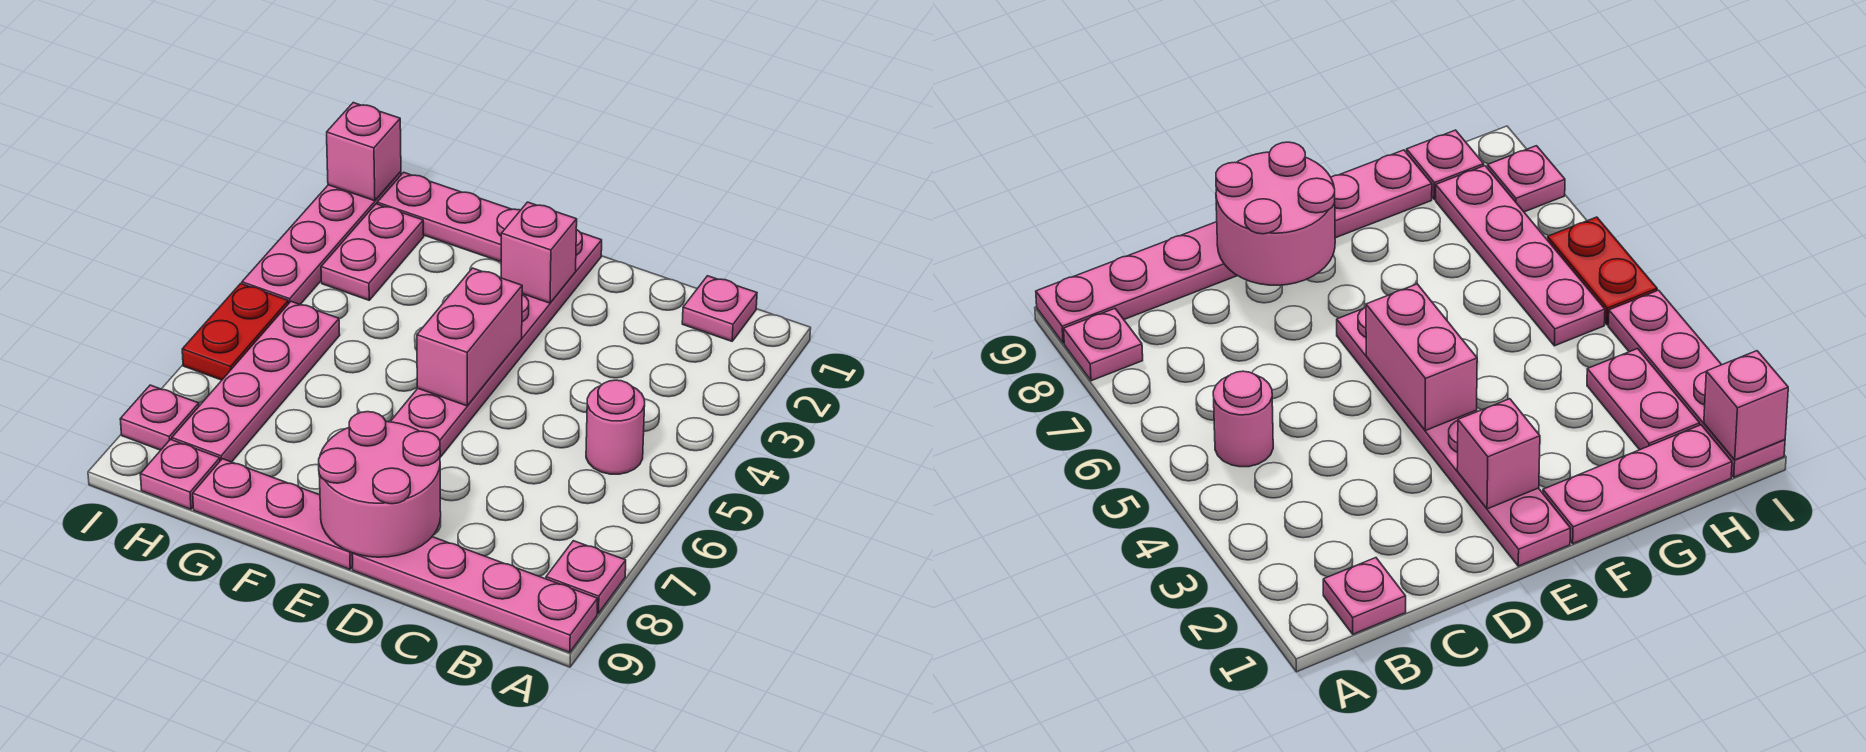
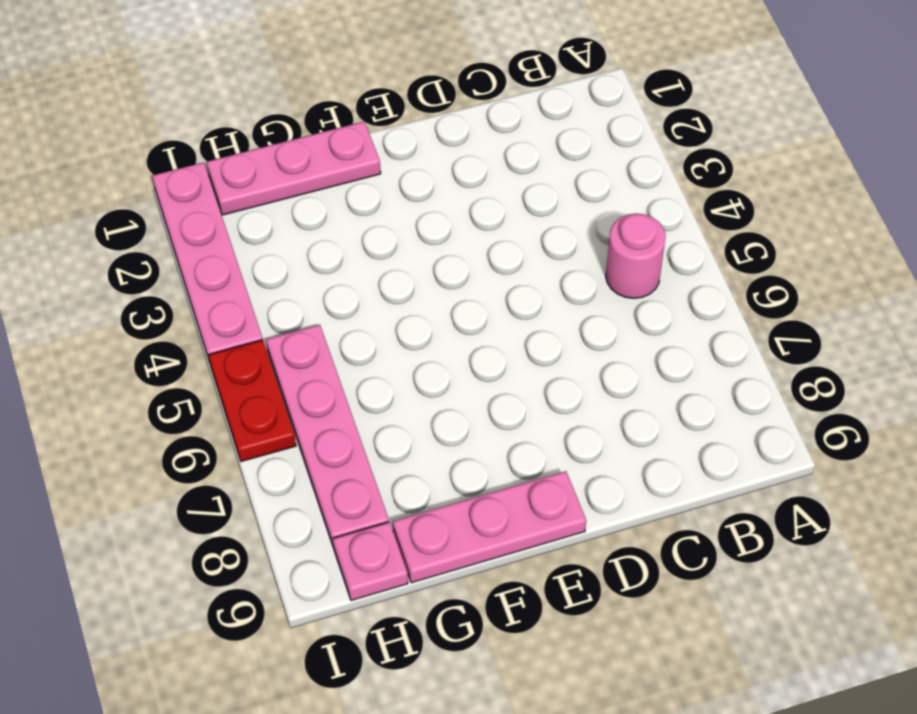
none -> pink plate A8 level 1
none -> pink plate A9:D9 level 1
none -> pink plate B1 level 1

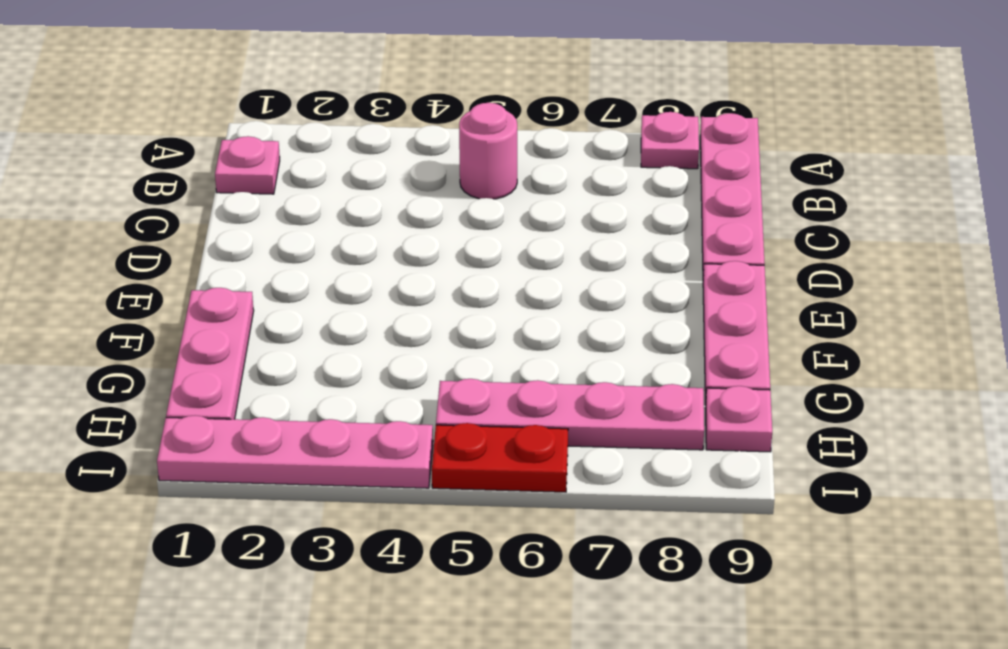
none -> pink plate E1:E6 level 1
none -> pink plate H2:H3 level 1
none -> pink plate I8 level 1

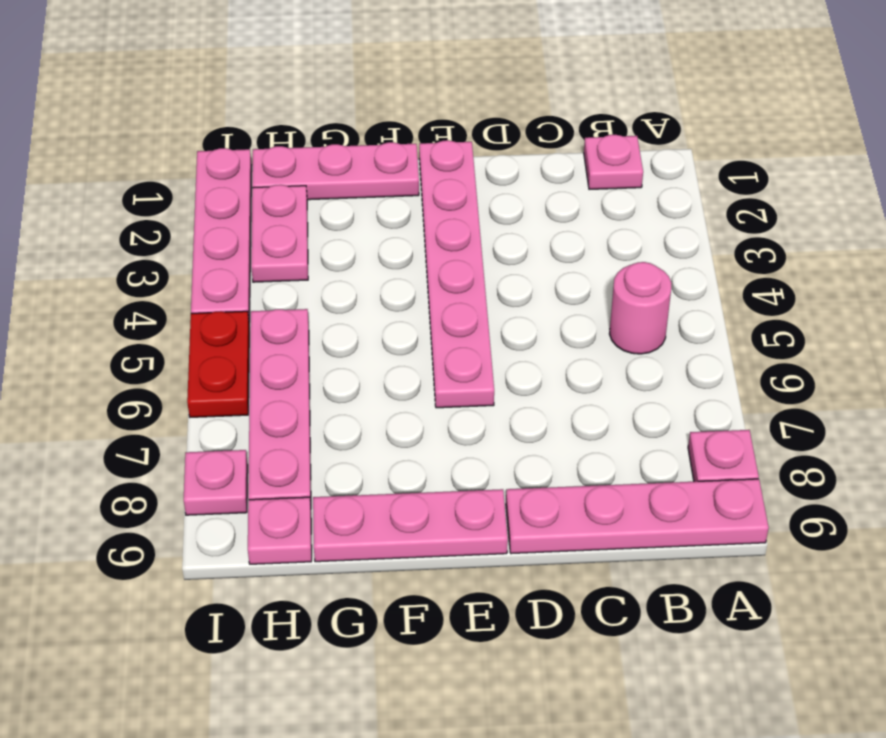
none -> pink round brick D8:E9 level 2
none -> pink brick E2 level 2
none -> pink brick E4:E5 level 2

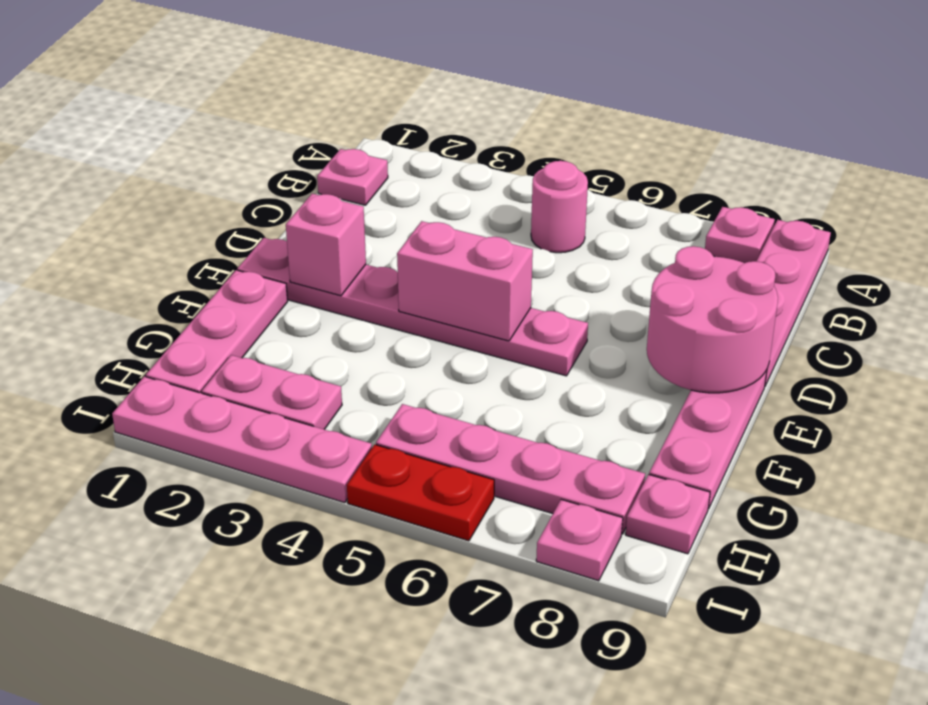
none -> pink brick I1 level 2

